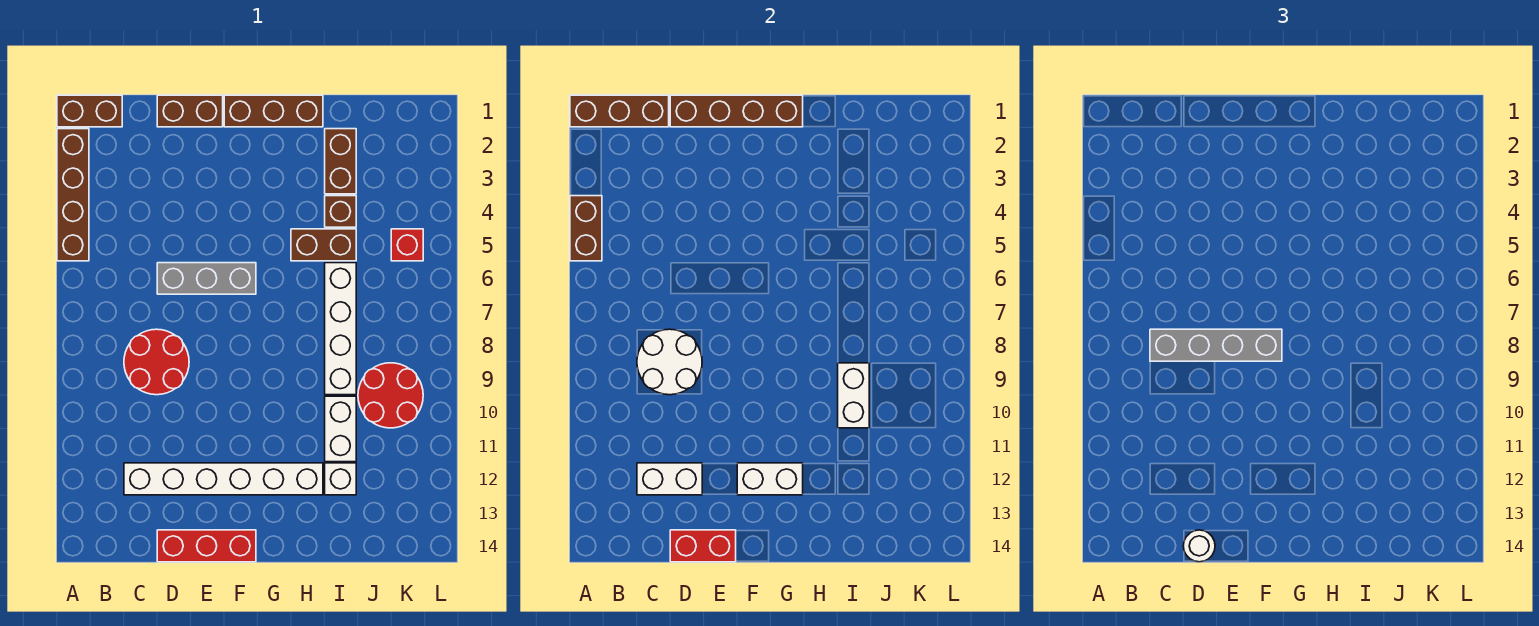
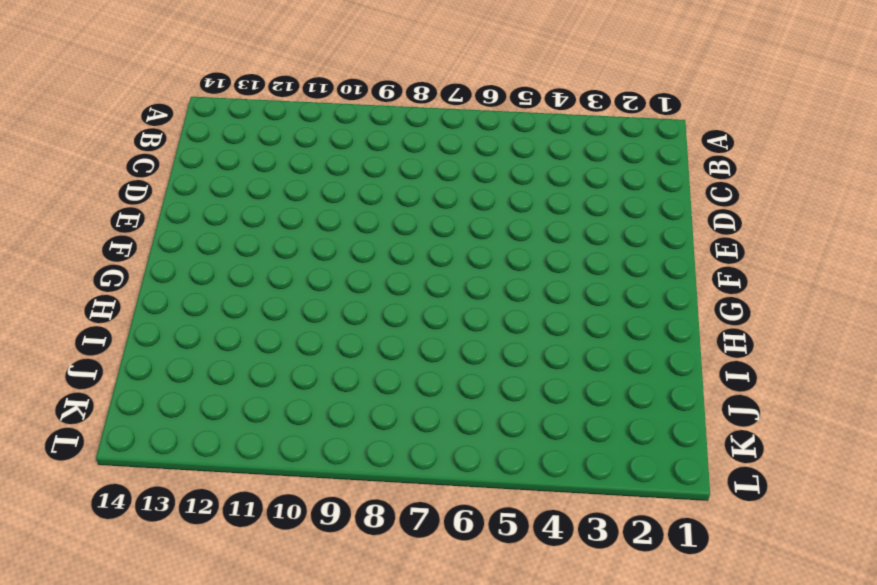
none -> brown brick A1:B1 level 1
none -> brown brick A2:A5 level 1
none -> red round brick C8:D9 level 1

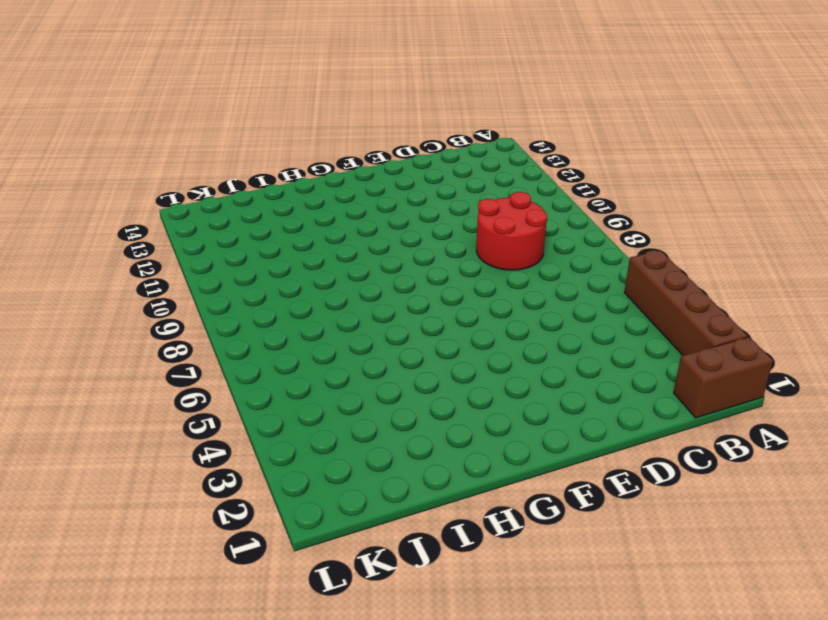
none -> white brick C12:H12 level 1
none -> brown brick D1:E1 level 1
none -> grey brick D6:F6 level 1

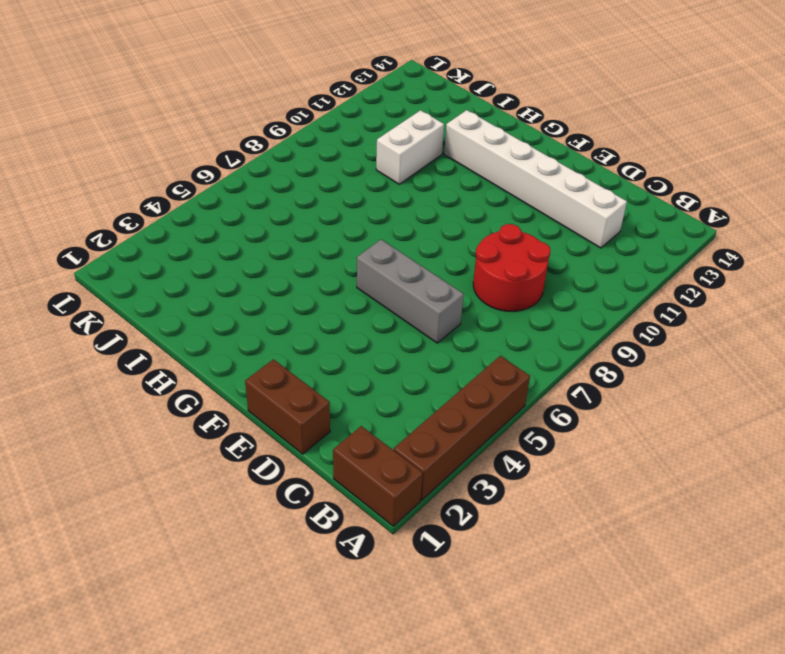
none -> red brick D14:F14 level 1
none -> brown brick F1:H1 level 1
none -> brown brick H5:I5 level 1

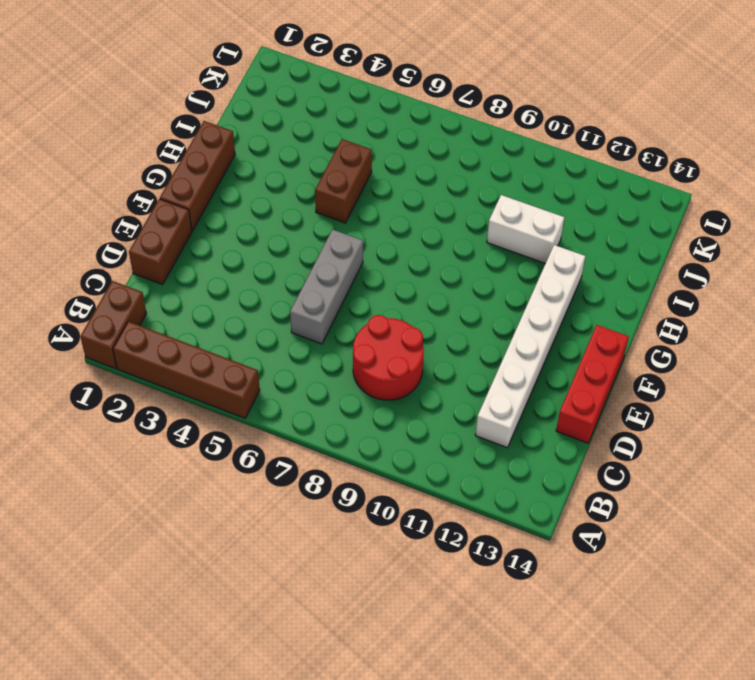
none -> brown brick I2:I3 level 1
none -> brown brick I4 level 1
none -> white brick I6:I9 level 1

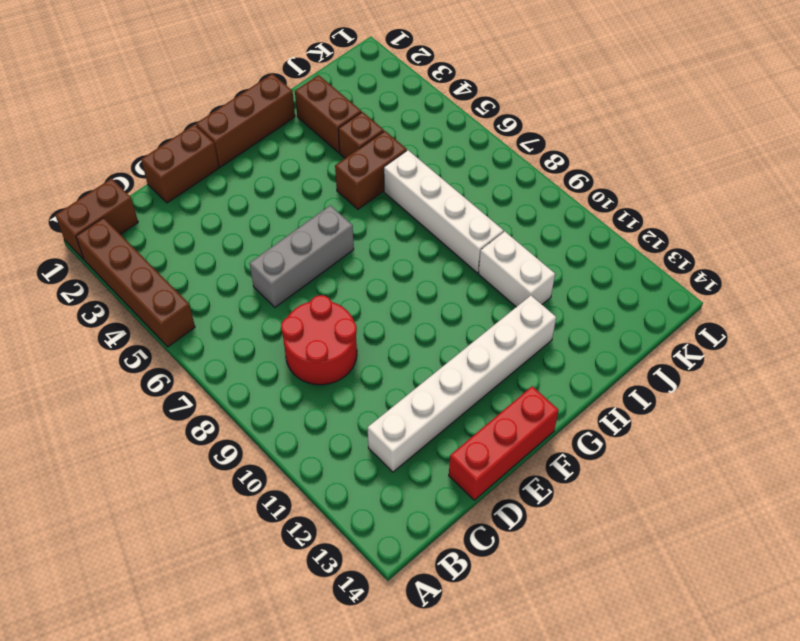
none -> white brick I12 level 1
none -> red round brick J9:K10 level 1
none -> red brick K5 level 1

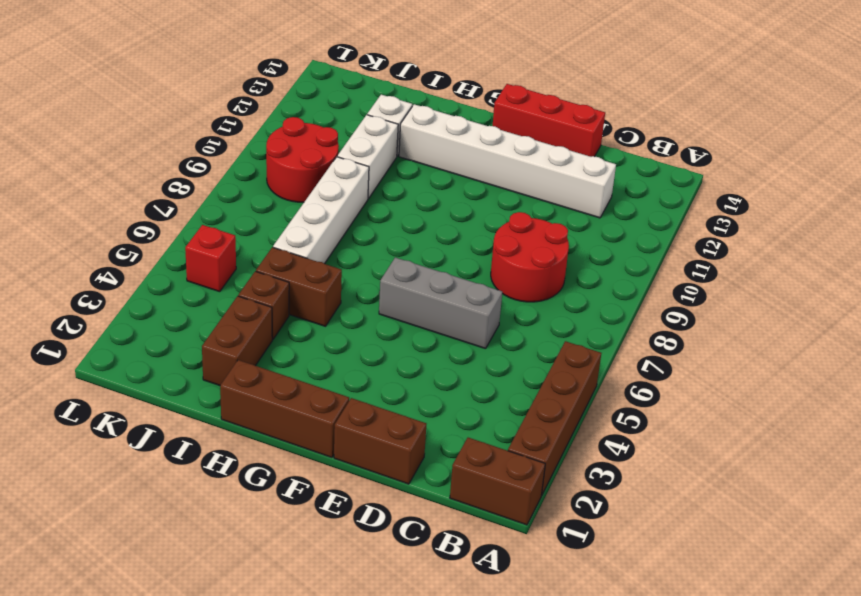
none -> brown brick A1:C1 level 2
none -> brown brick A4:A5 level 2
none -> white round brick C8:D9 level 2

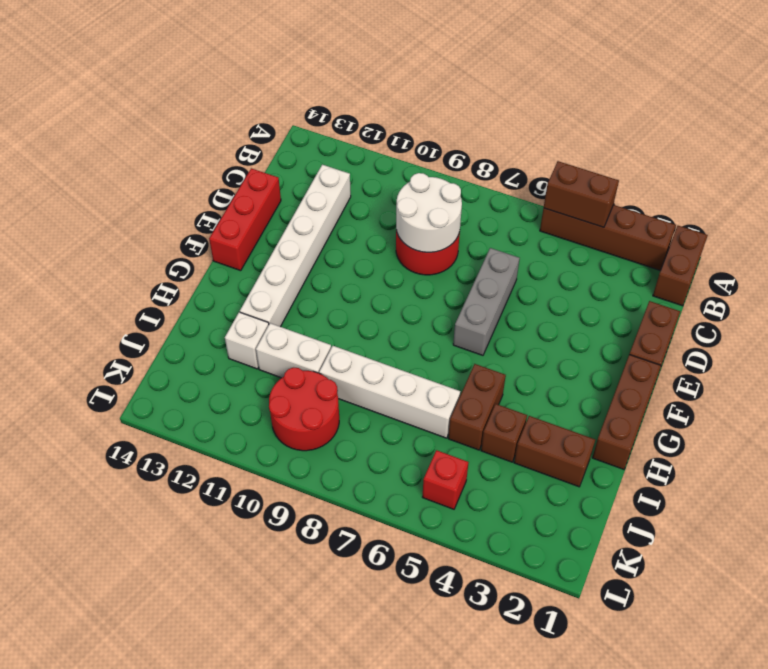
none -> brown brick A1:C1 level 2
none -> white brick C12:D12 level 2
none -> brown brick D1:G1 level 2

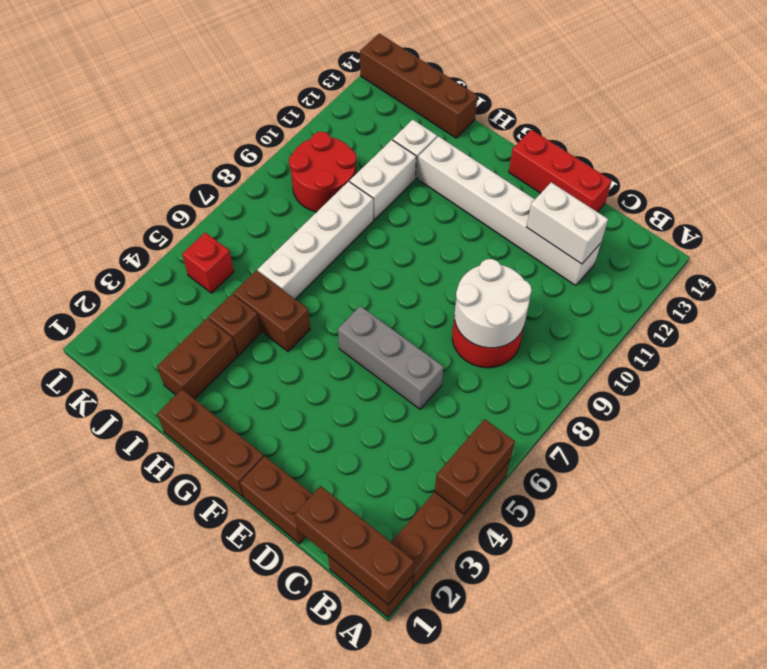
brown brick I14:L14 level 1 -> brown brick D1:G1 level 2
none -> red brick D14:E14 level 2
none -> white brick F12:G12 level 2
none -> white brick I9:I10 level 2

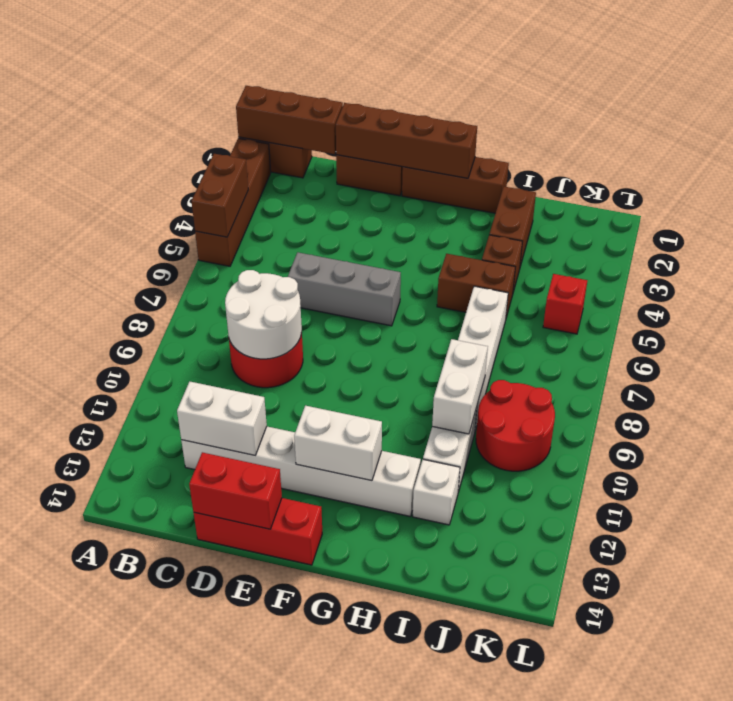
none -> grey brick C8:F8 level 3
none -> white round brick D14 level 3

